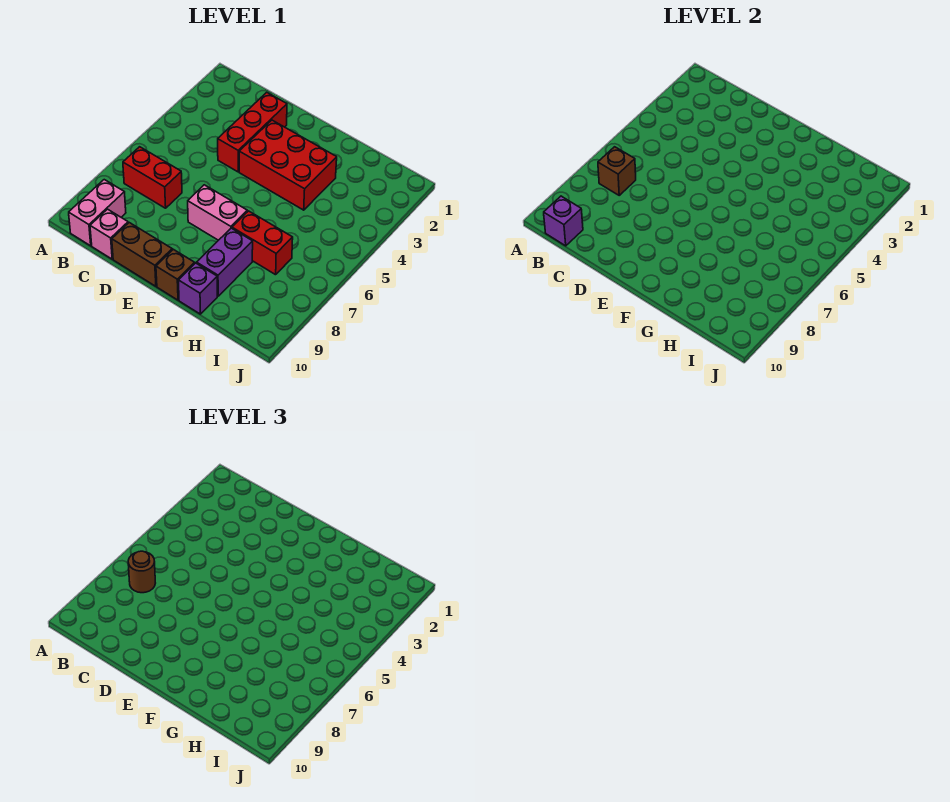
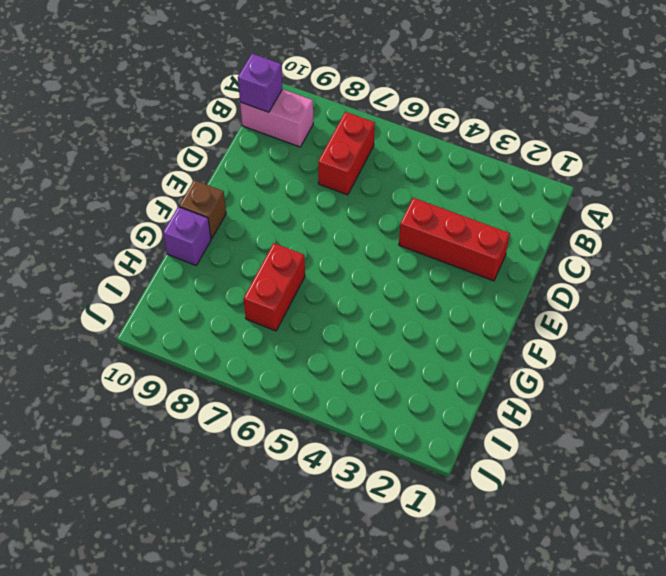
none -> pink brick C10 level 1
none -> brown brick D10:E10 level 1
none -> red brick E3:G4 level 1

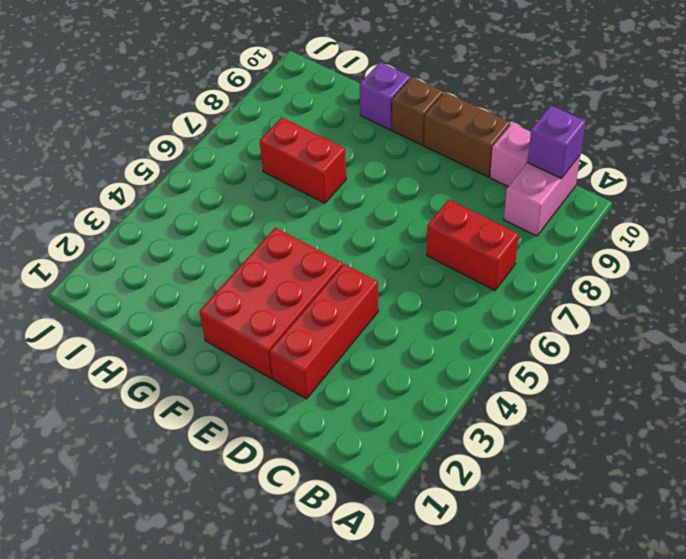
red brick E2:F4 level 1 -> red brick E3:G4 level 1
none -> pink brick E7:F7 level 1
none -> purple brick G8:G9 level 1
none -> brown brick B7 level 2

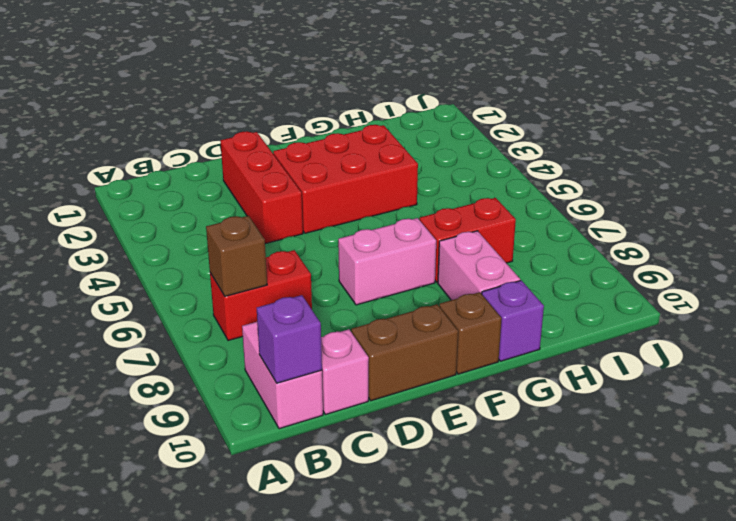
pink brick G8:G9 level 1 -> purple brick G8:G9 level 1
none -> brown round brick B7 level 3

